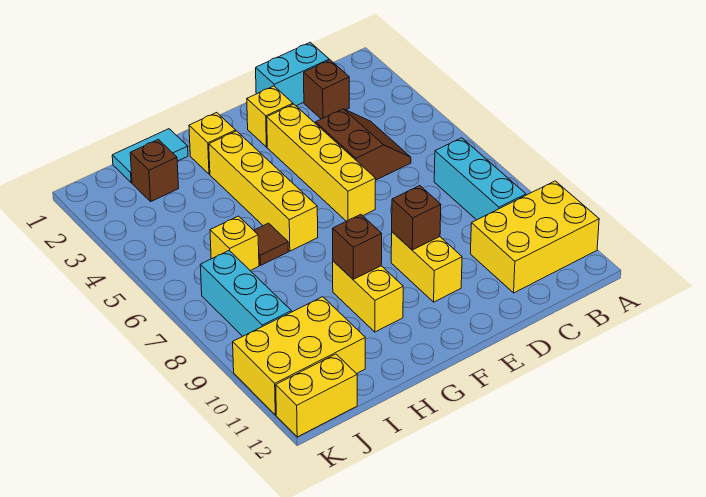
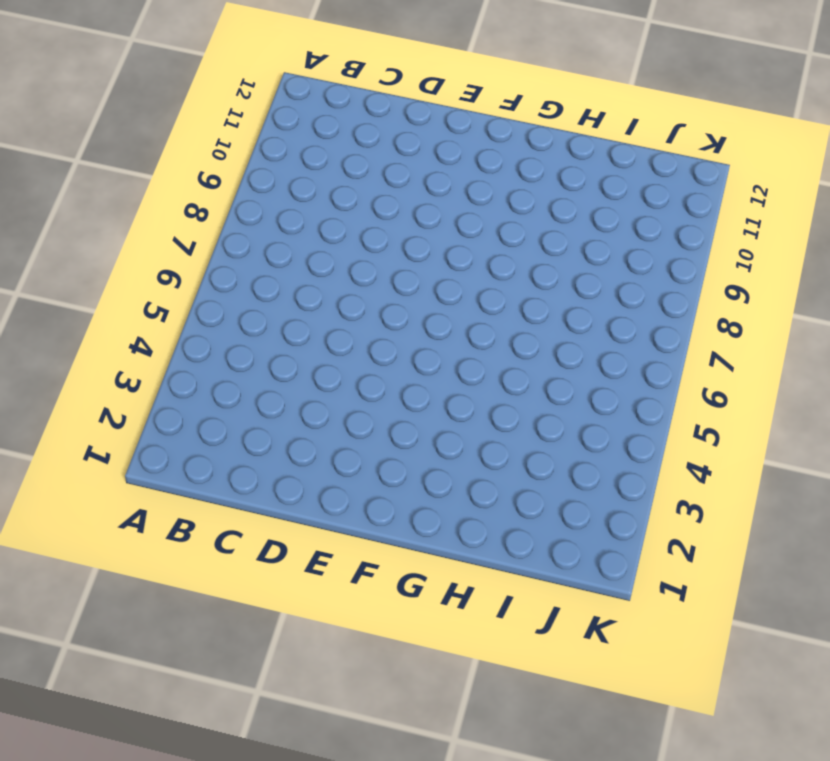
none -> yellow brick A10:C11 level 1
none -> cyan brick B7:B9 level 1
none -> cyan brick C1:D1 level 1

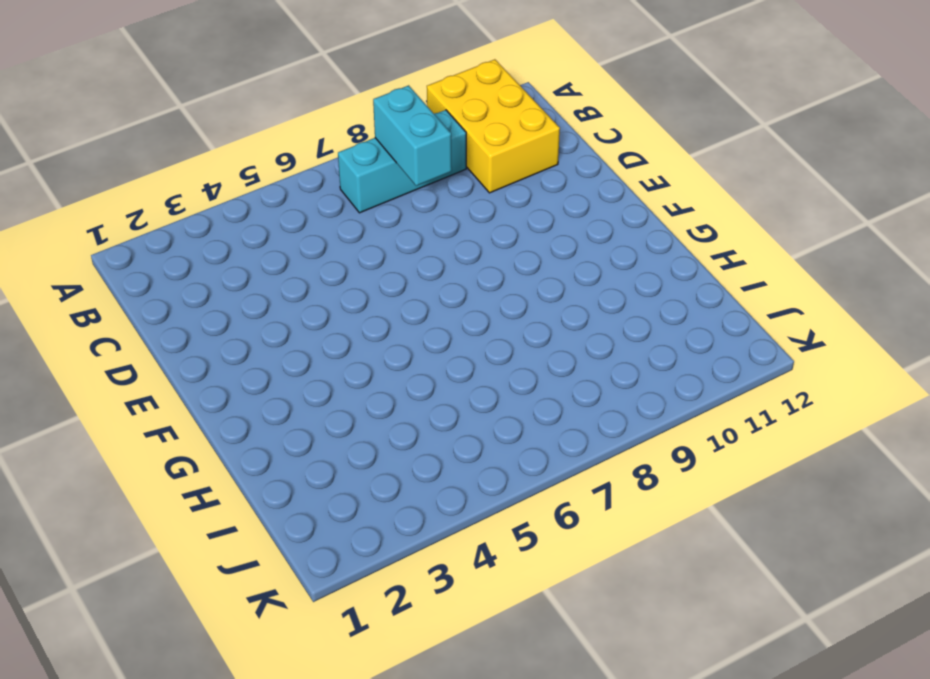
cyan brick B8:C8 level 2 -> cyan brick C1:D1 level 1
none -> brown brick C2 level 1
none -> brown slope C4:D5 level 1 top D
none -> yellow brick E2 level 1

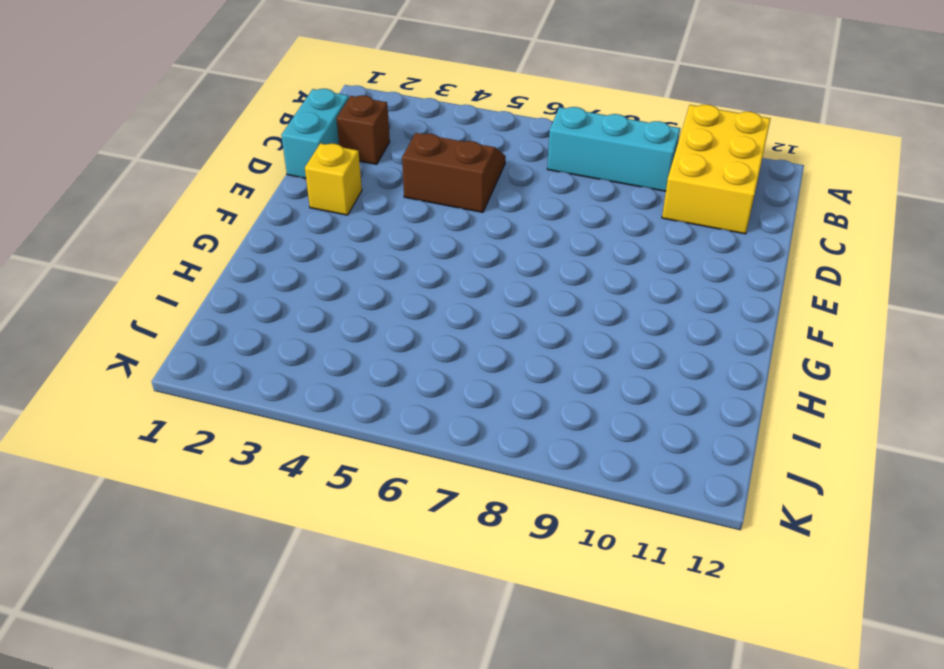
none -> yellow brick E3:E6 level 1
none -> yellow brick E9:E10 level 1
none -> yellow brick G2 level 1

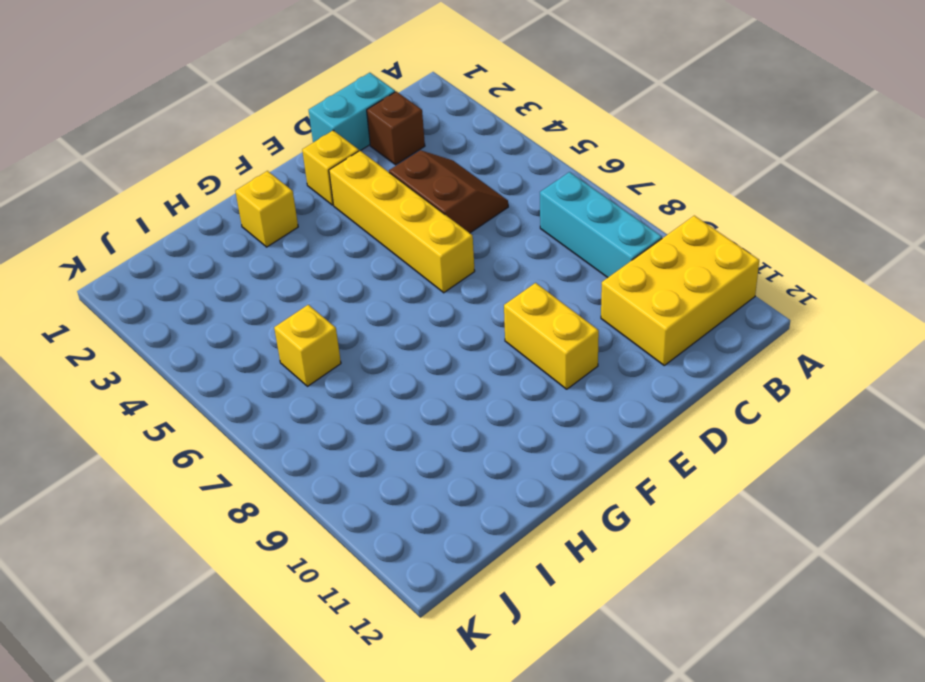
none -> yellow brick G3:G6 level 1
none -> yellow brick G9:G10 level 1
none -> cyan tile H1:I1 level 1

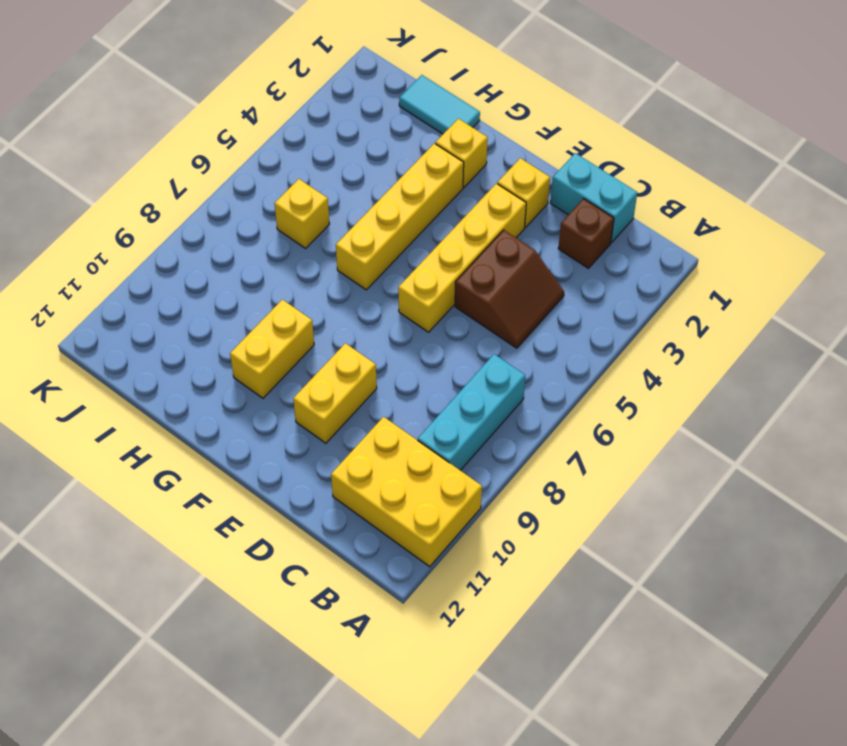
none -> brown tile H6 level 1
none -> brown brick I2 level 1
none -> yellow brick I10:K11 level 1

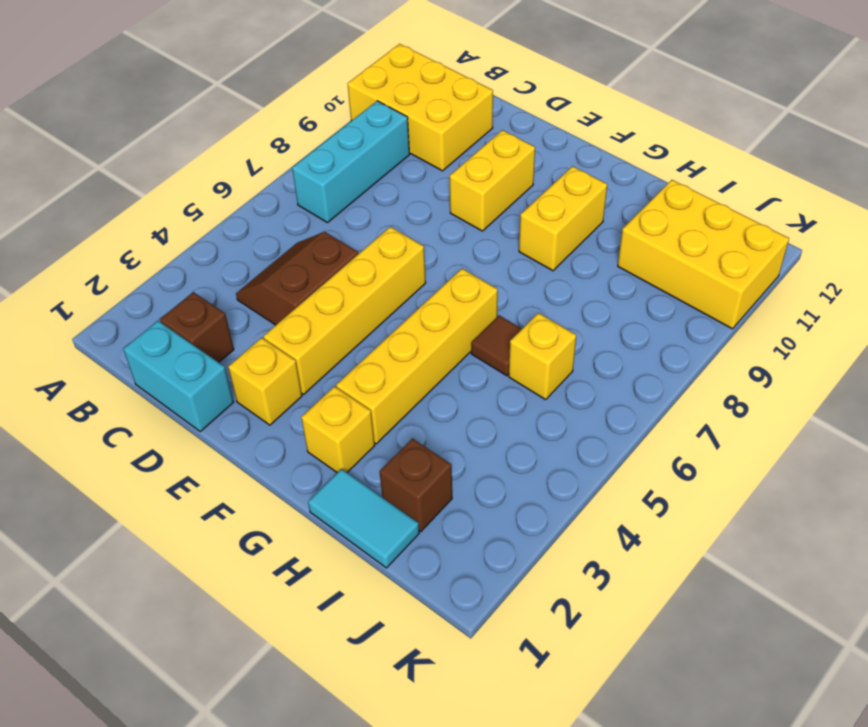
none -> cyan brick J7:J9 level 1
none -> yellow brick J12:K12 level 1
none -> brown brick E9 level 2

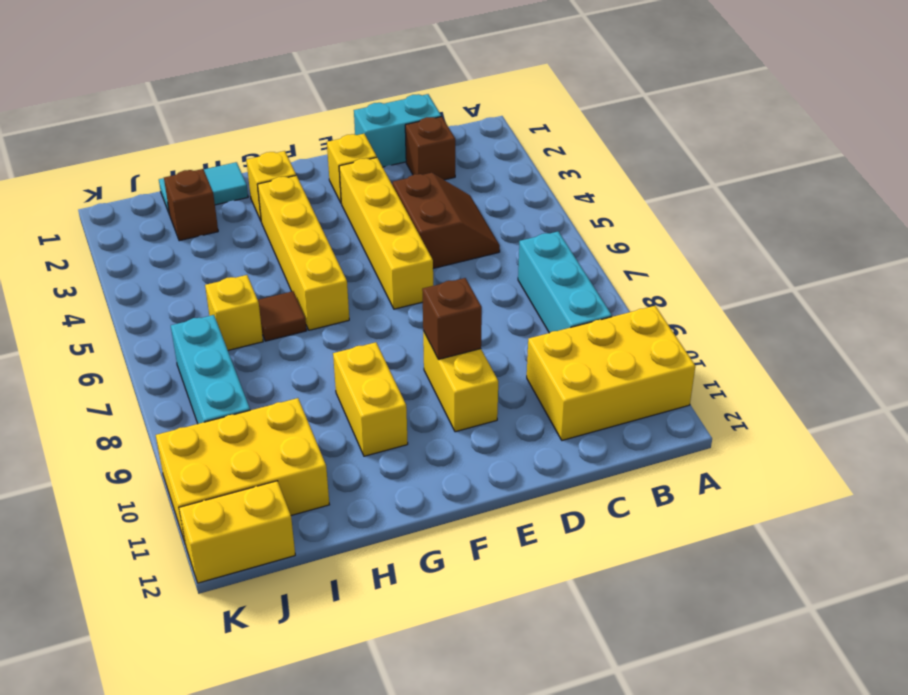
none -> brown brick G9 level 2

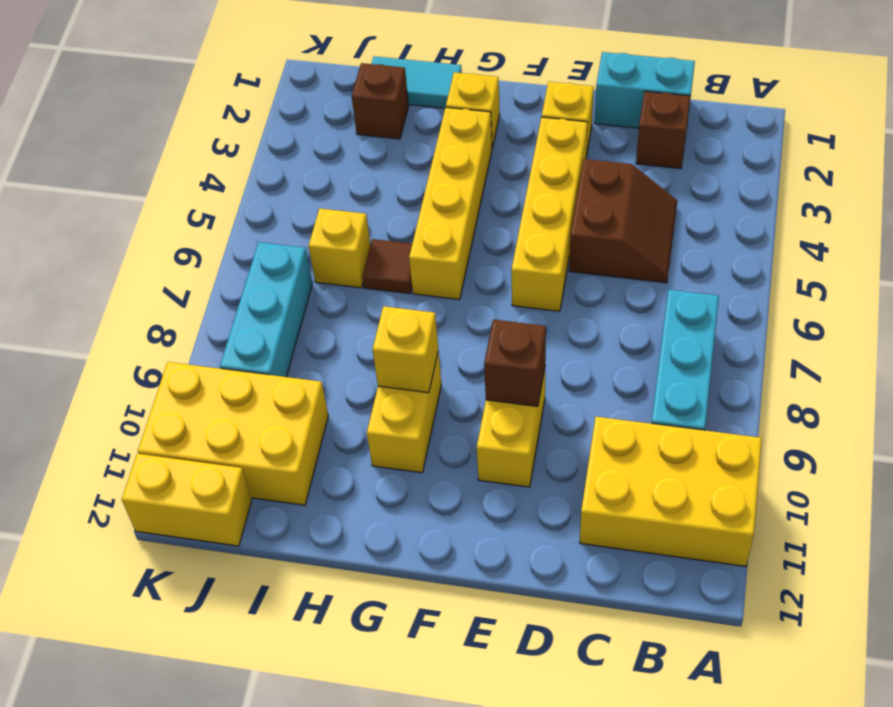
yellow brick G9 level 2 -> brown brick G9 level 2

